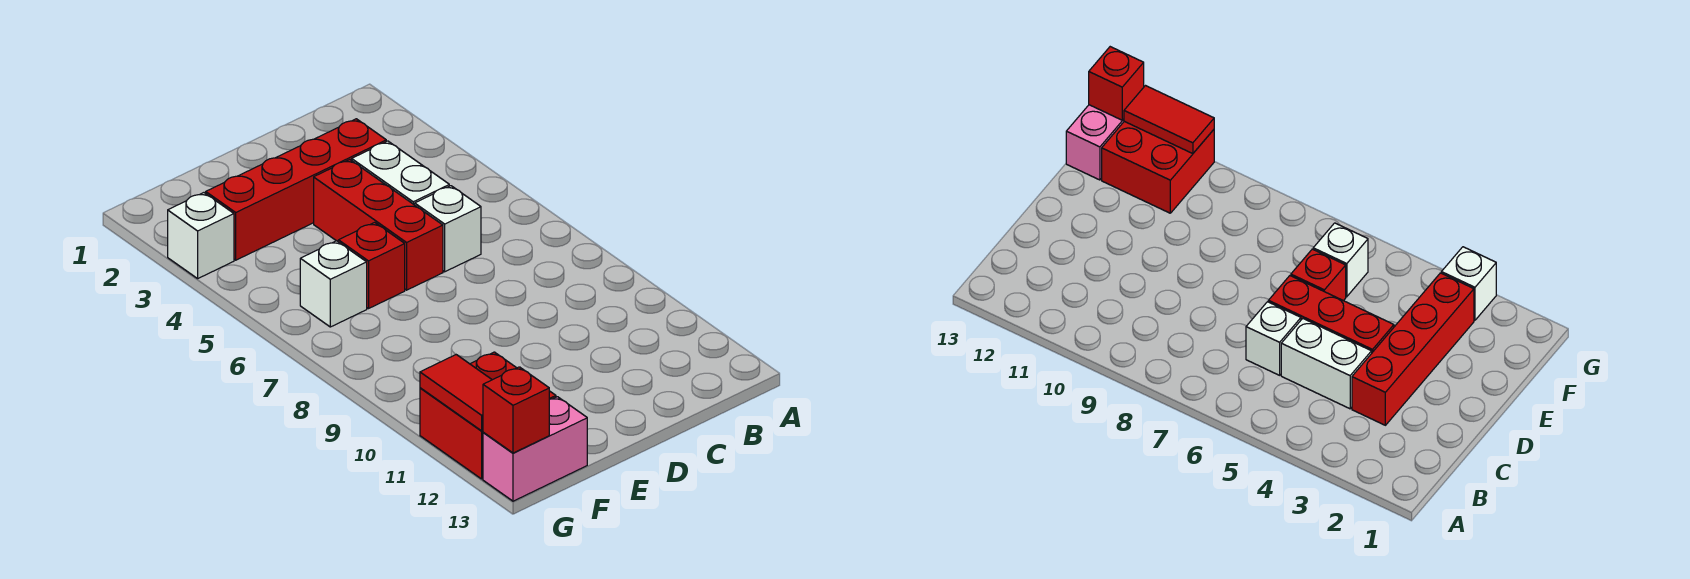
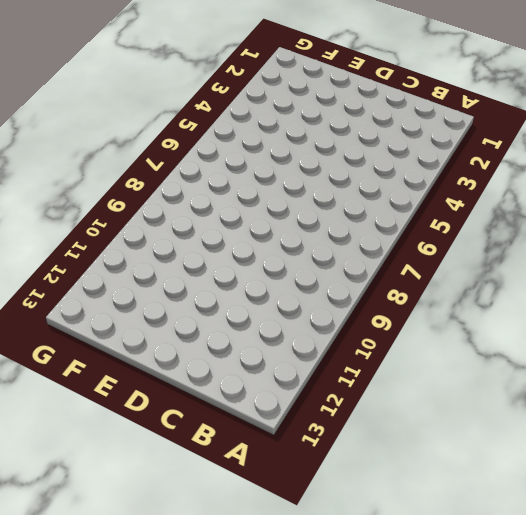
none -> red brick C3:F3 level 1
none -> white brick C4:C5 level 1

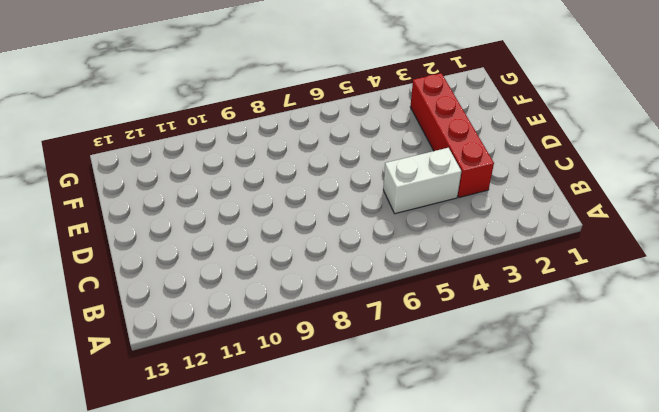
none -> white brick C6 level 1
none -> red brick D4:D6 level 1

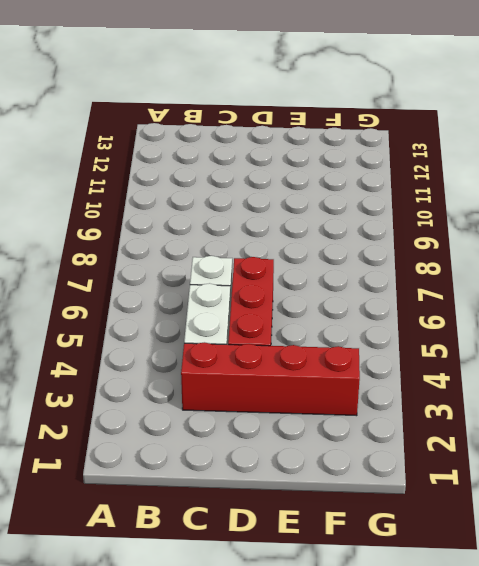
none -> red brick E6 level 1
none -> white brick F6 level 1

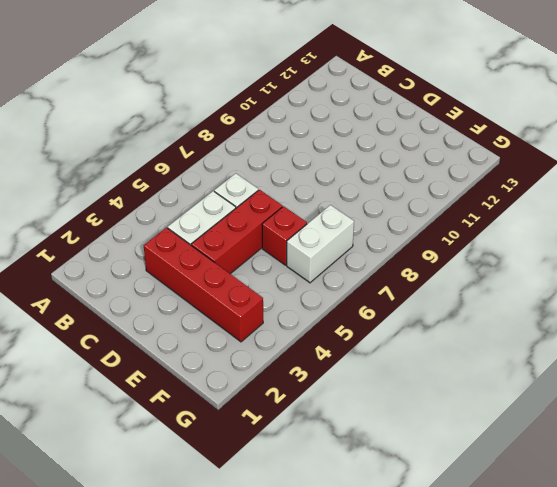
white brick F6:F7 level 1 -> white brick F6 level 1
none -> red brick F11:G12 level 1
none -> pink brick F13:G13 level 1

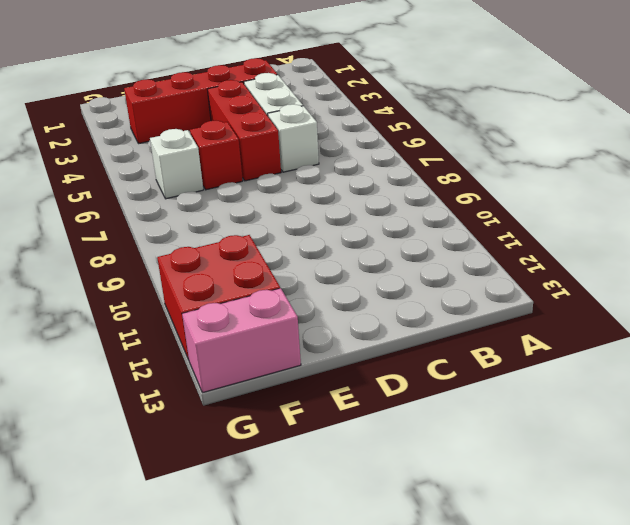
none -> white brick G3 level 1
none -> red tile G11:G12 level 2

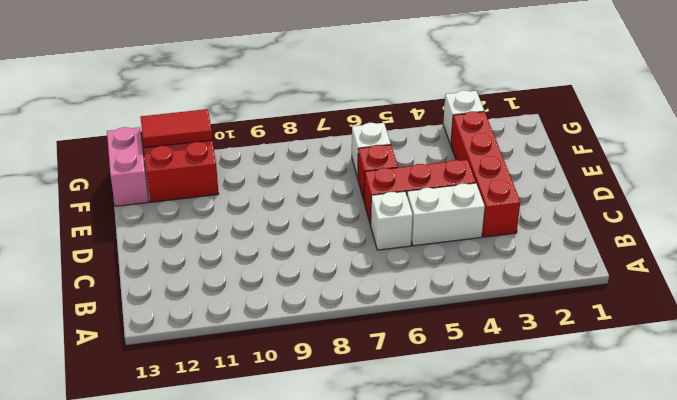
none -> red brick G13 level 2

